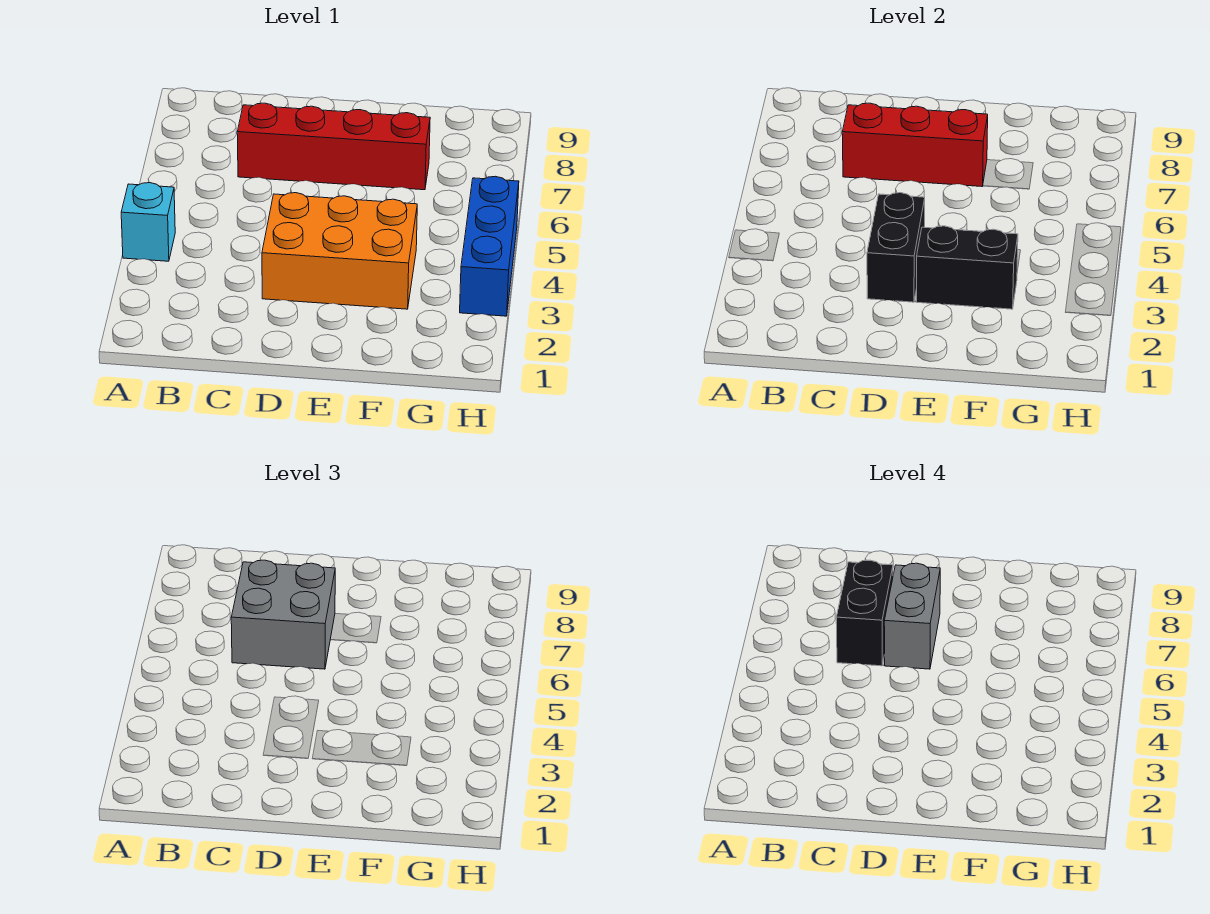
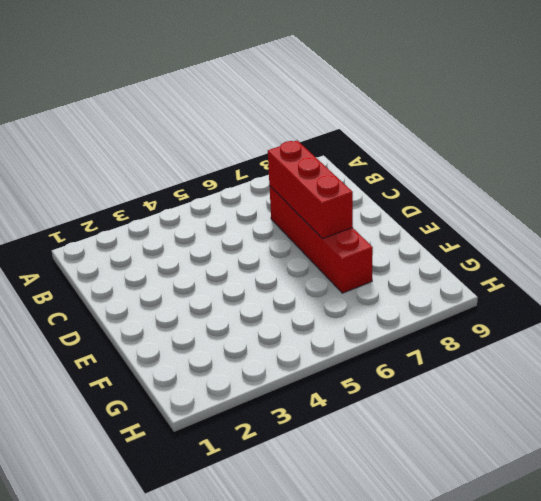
none -> cyan brick A4 level 1
none -> orange brick D3:F4 level 1

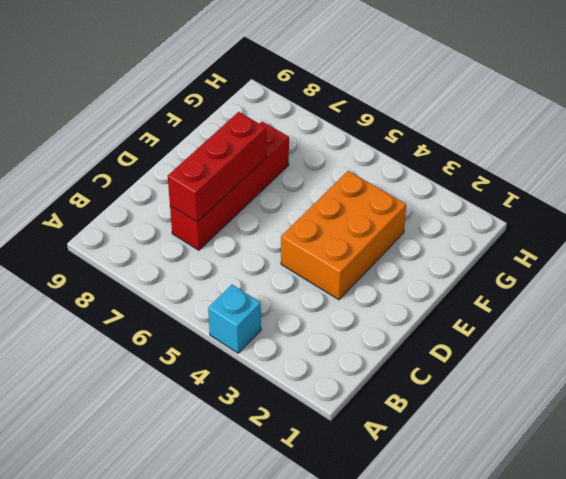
none -> blue brick H3:H5 level 1
none -> black brick D3:D4 level 2

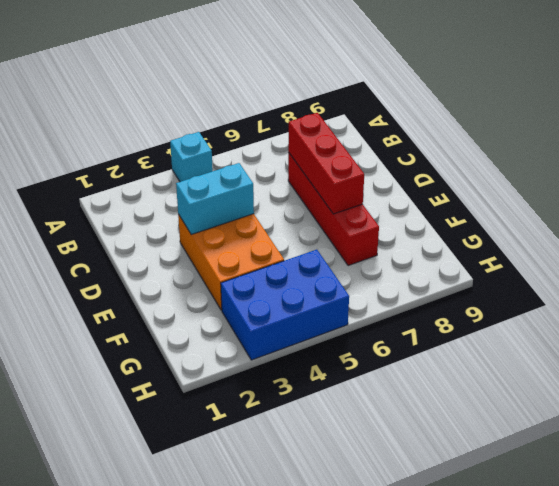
cyan brick D3:D4 level 2 -> black brick D3:D4 level 2
blue brick G3:H5 level 1 -> blue brick H3:H5 level 1
none -> black brick E3:F3 level 2
none -> grey brick C6:D7 level 3

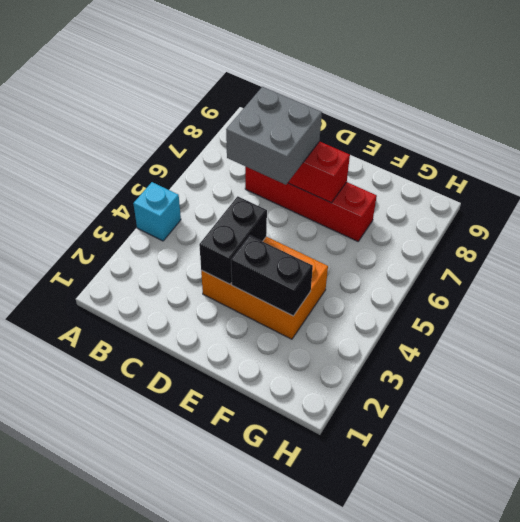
none -> blue brick H3:H5 level 1
none -> black brick C6:C7 level 4

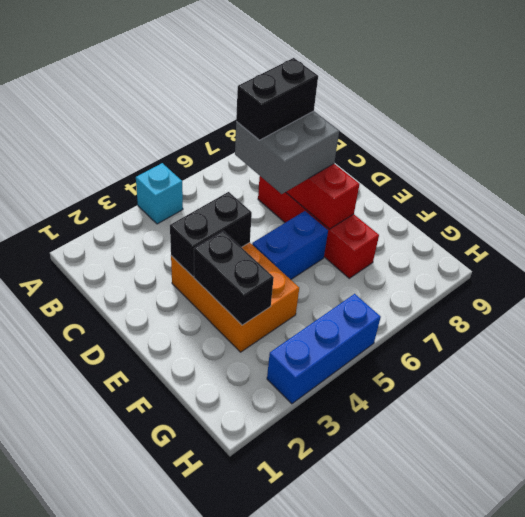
blue brick E5:E6 level 1 -> none
none -> grey brick D6:D7 level 4

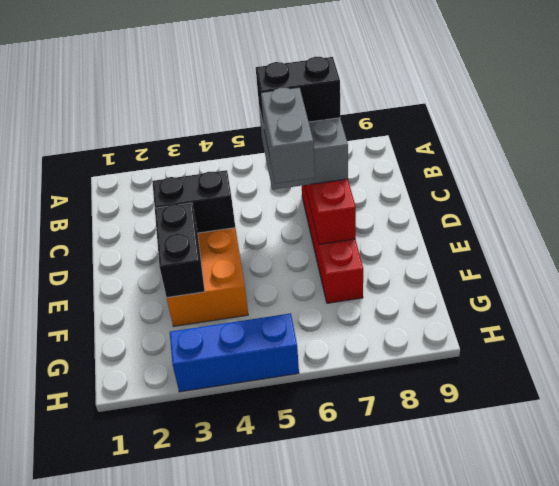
grey brick D6:E6 level 4 -> grey brick D6:D7 level 4
none -> cyan brick A4 level 1

